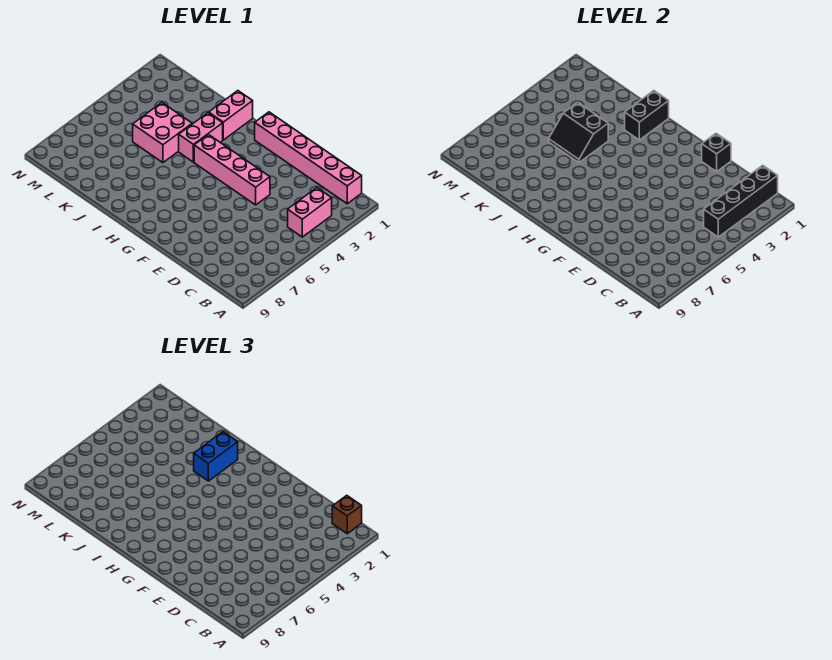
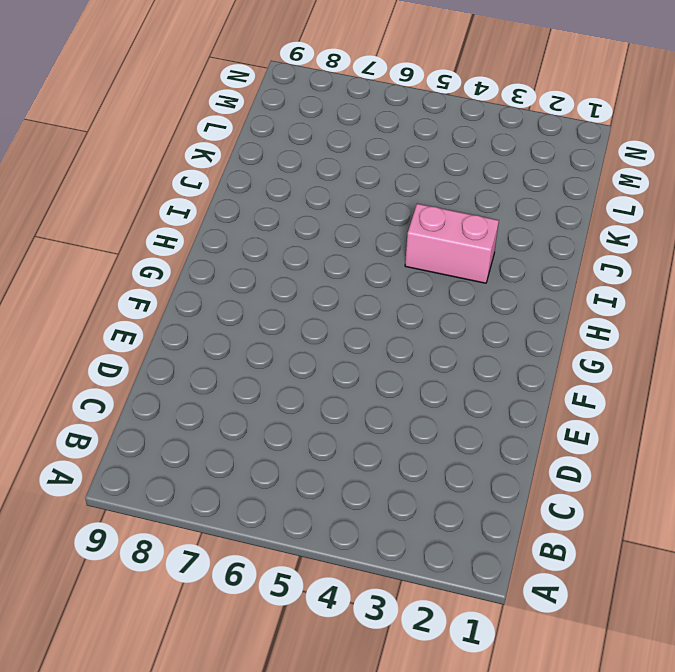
none -> pink brick B1:G1 level 1
none -> pink brick B3:B4 level 1
none -> pink brick E4:H4 level 1

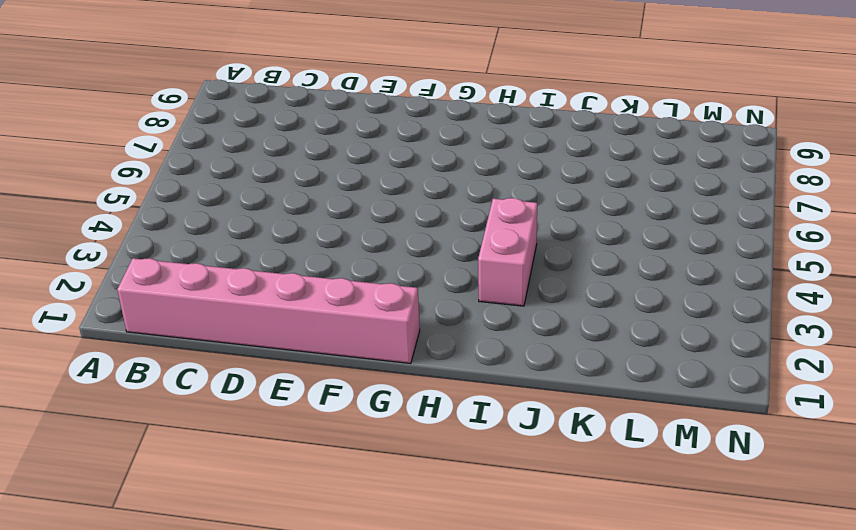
none -> pink brick B3:B4 level 1
none -> pink brick E4:H4 level 1
none -> pink brick I1:I2 level 1

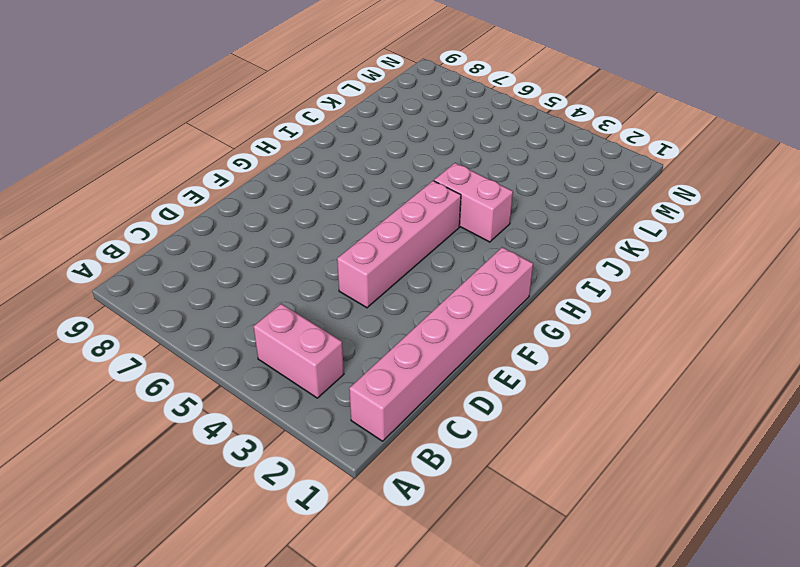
none -> pink brick I1:I2 level 1
none -> pink brick J4:K5 level 1
none -> black brick B1:B4 level 2

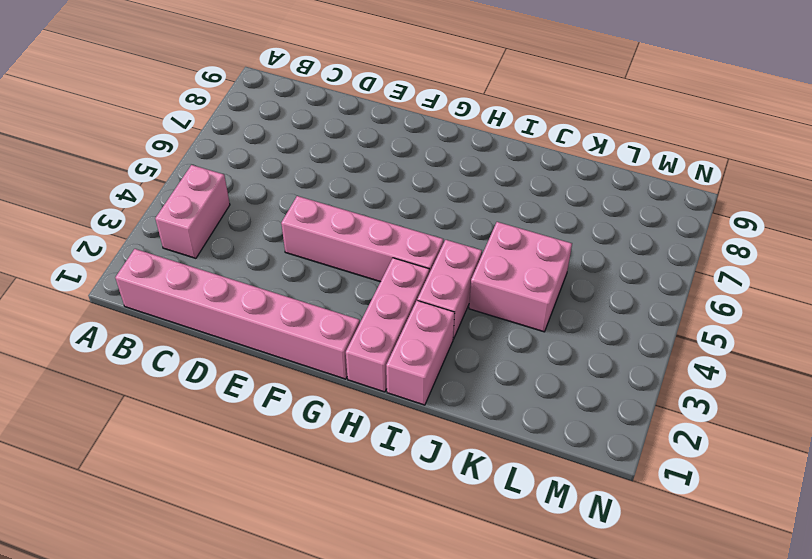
pink brick H1:H3 level 1 -> none
none -> black brick B1:B4 level 2
none -> black brick E1 level 2
none -> black brick I1:I2 level 2

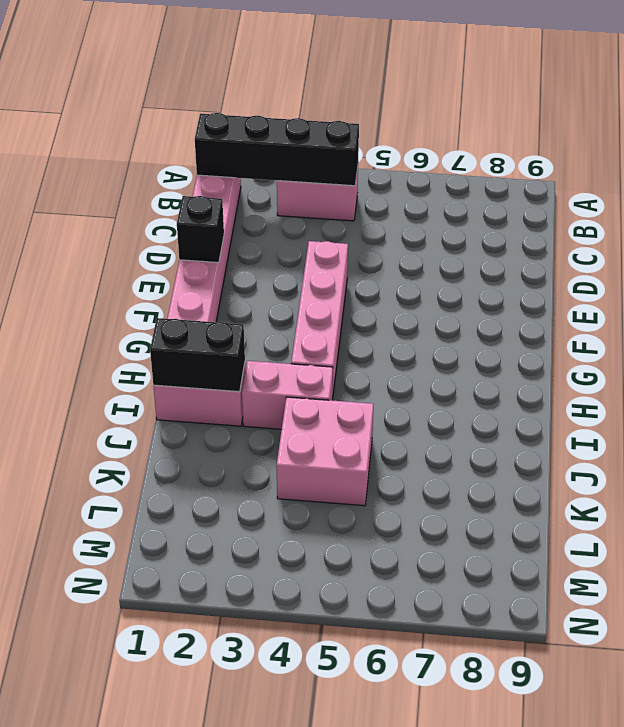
none -> black slope J4:K5 level 2 top 4
none -> brown brick B1 level 3
none -> blue brick I2:I3 level 3

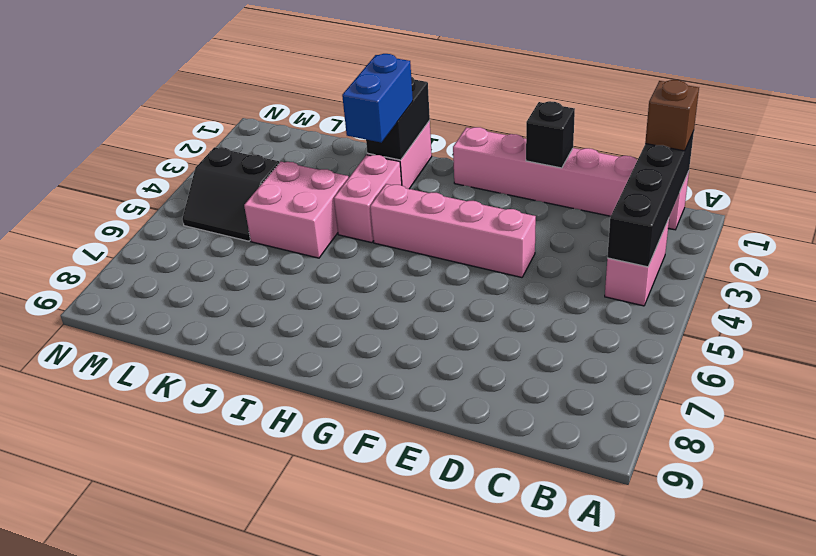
black slope L4:M5 level 1 top 4 -> black slope J4:K5 level 2 top 4

